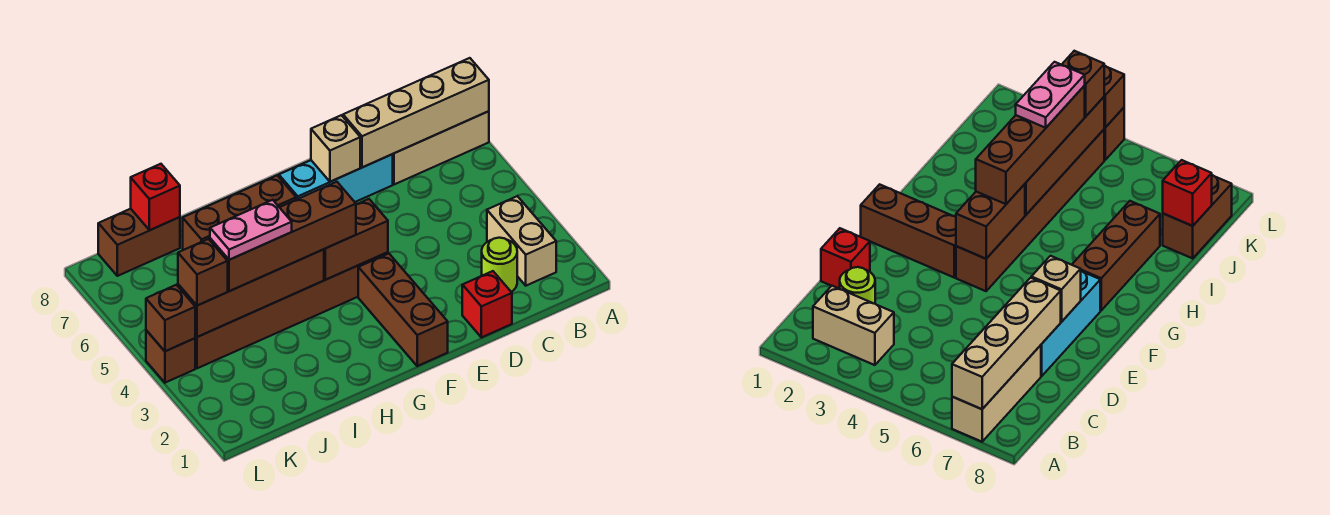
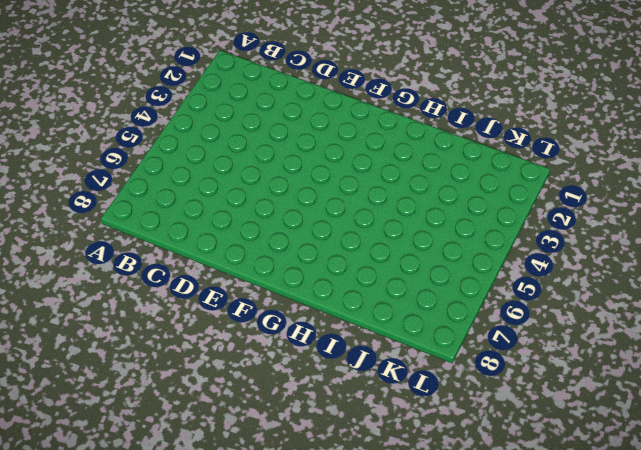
none -> tan brick A7:C7 level 1
none -> tan brick B2:B3 level 1
none -> lime round brick C2 level 1

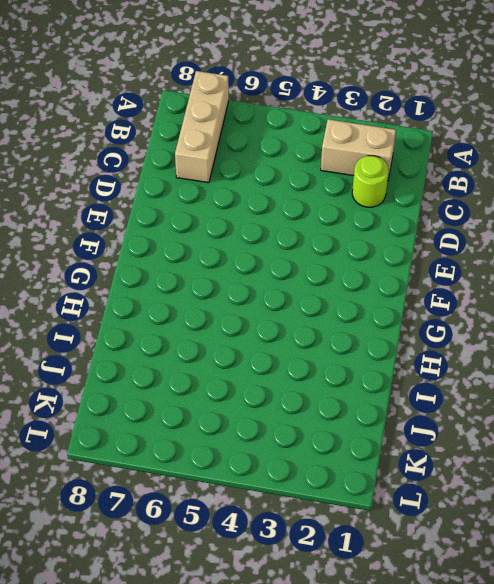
none -> red brick D1 level 1
none -> cyan brick D7:F7 level 1
none -> brown brick F1:F3 level 1

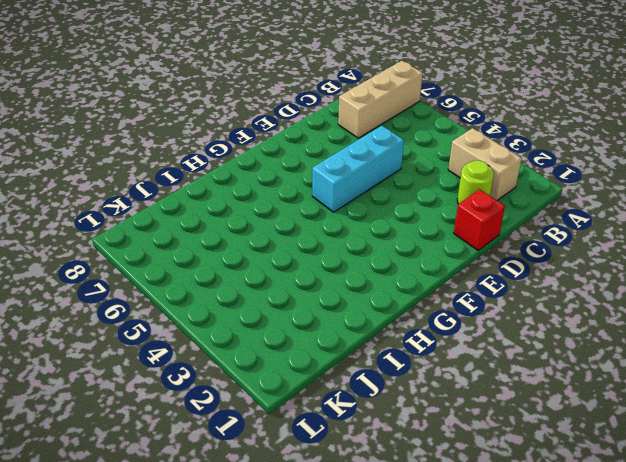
cyan brick D5:F5 level 1 -> cyan brick D7:F7 level 1
none -> brown brick F1:F3 level 1
none -> brown brick F4:K4 level 1
none -> brown brick G7:I7 level 1

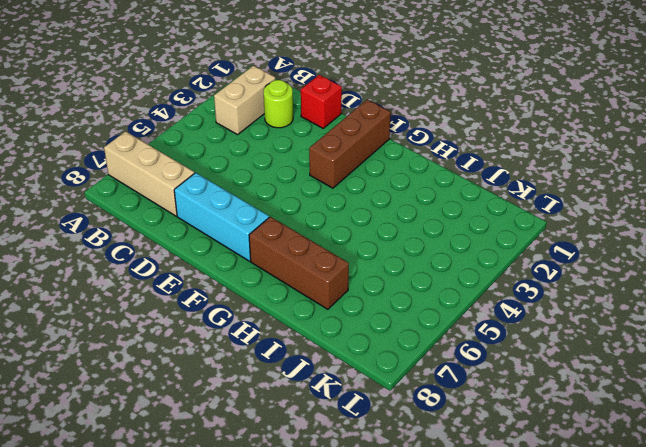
none -> brown brick F4:K4 level 1
none -> brown brick J8:K8 level 1
none -> brown brick L4 level 1

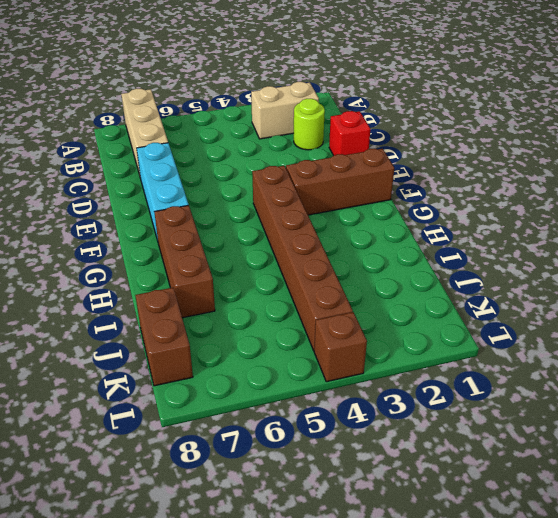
none -> tan brick A7:D7 level 2
none -> tan brick E7 level 2
none -> brown brick F4:G4 level 2

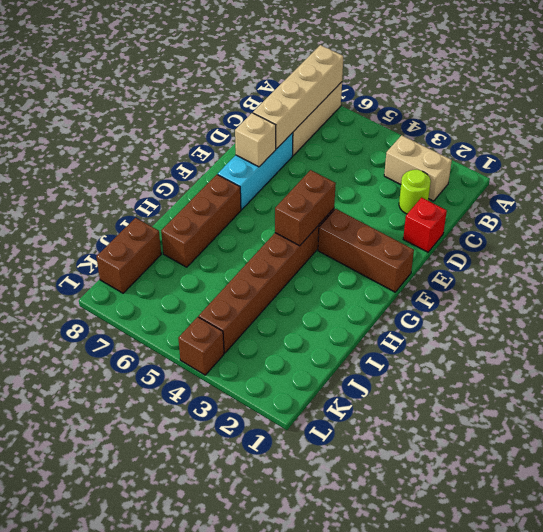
none -> brown brick H4:K4 level 2
none -> red brick J8 level 2
none -> brown brick L4 level 2

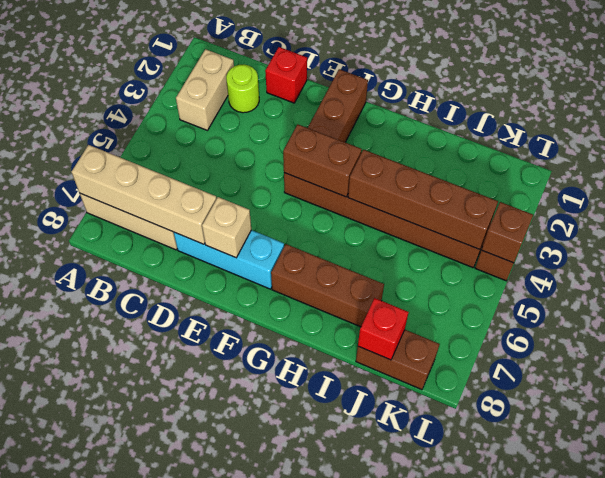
none -> brown brick G4:J4 level 3
none -> brown brick K4 level 3
none -> pink plate I4:J4 level 4

